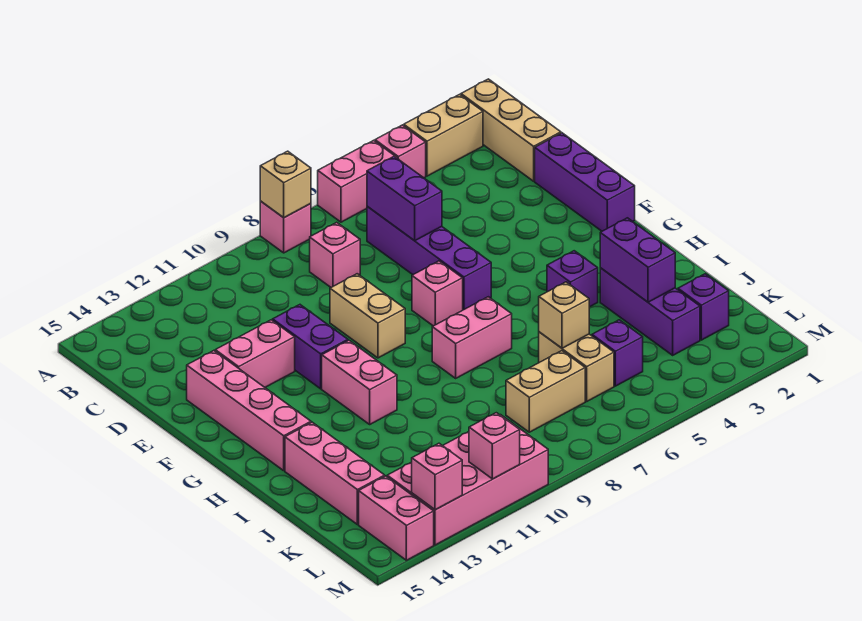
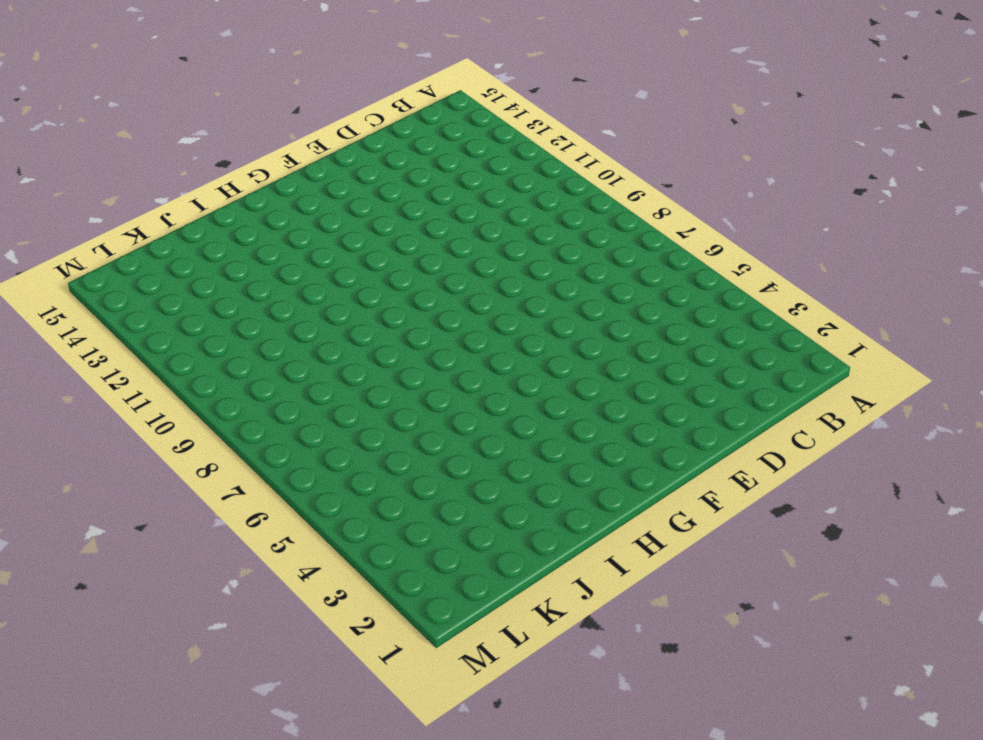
none -> tan brick A1:C1 level 1
none -> tan brick A2:A3 level 1
none -> pink brick A4 level 1
none -> pink brick A5:A6 level 1

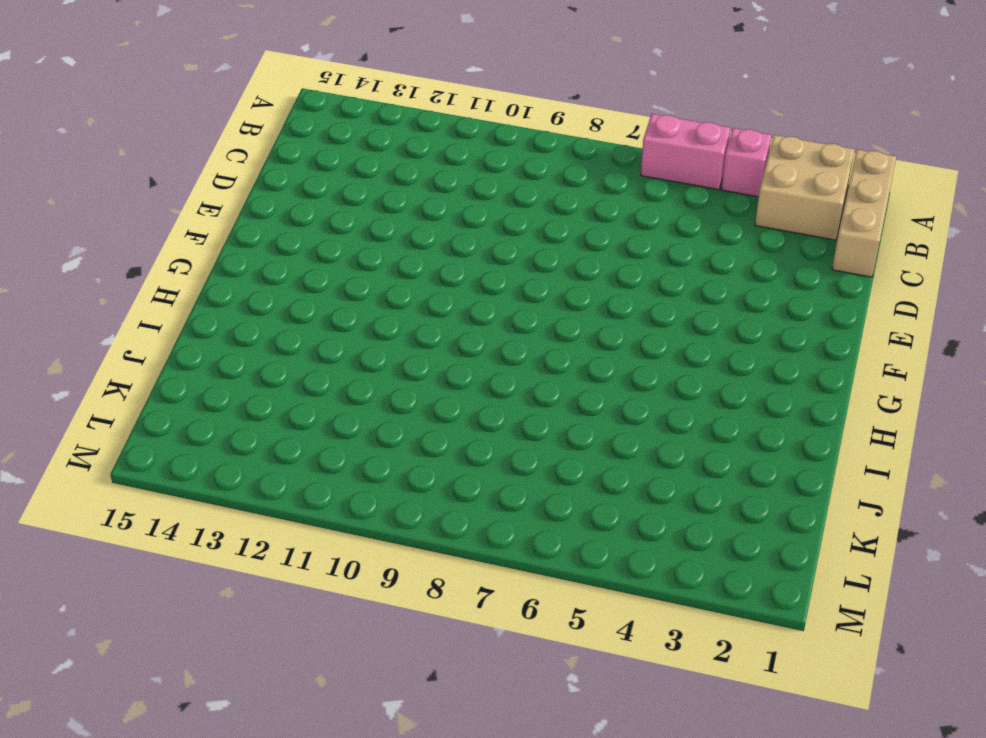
tan brick A2:B3 level 1 -> tan brick A2:A3 level 1
none -> pink brick A8 level 1
none -> purple brick C6:F6 level 1
none -> pink brick C8 level 1
none -> purple brick D1:F1 level 1

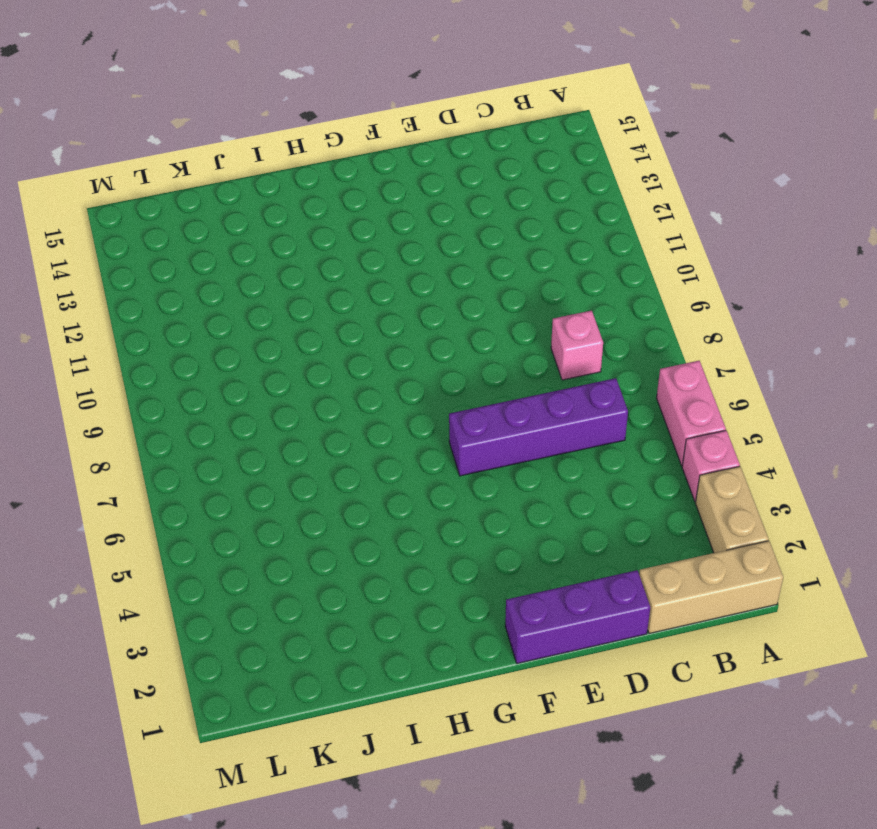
none -> pink brick A8 level 1
none -> tan brick E9:F9 level 1
none -> purple brick E11:F11 level 1
none -> pink brick E12:E13 level 1

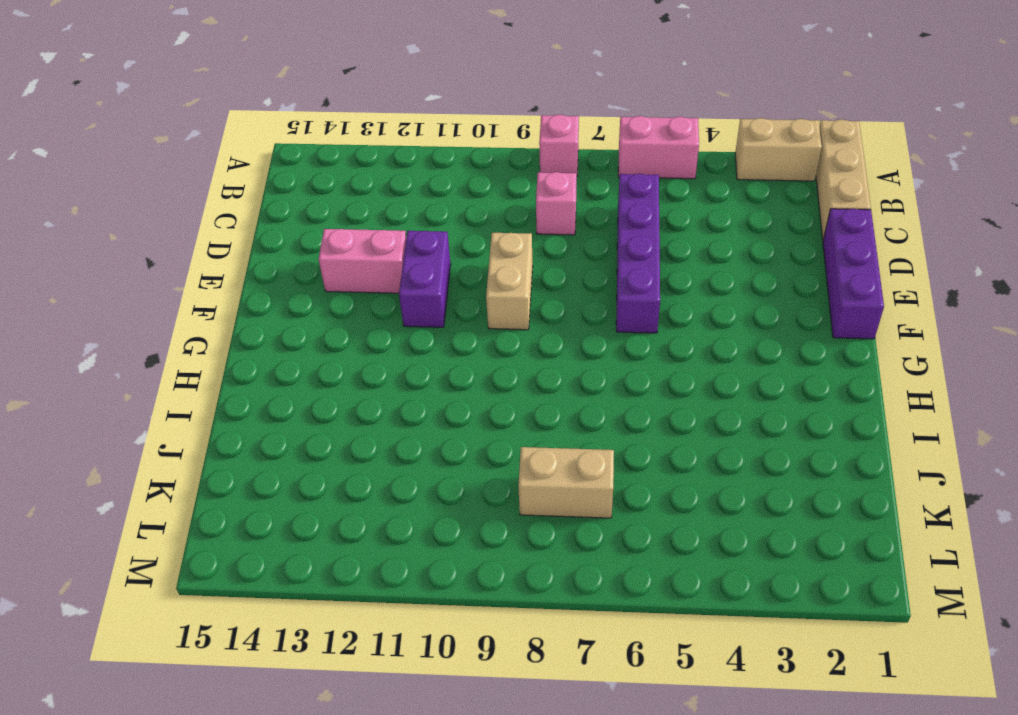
none -> pink brick A4 level 1
none -> pink brick E14:H14 level 1
none -> pink brick F7 level 1
none -> pink brick G11:H11 level 1

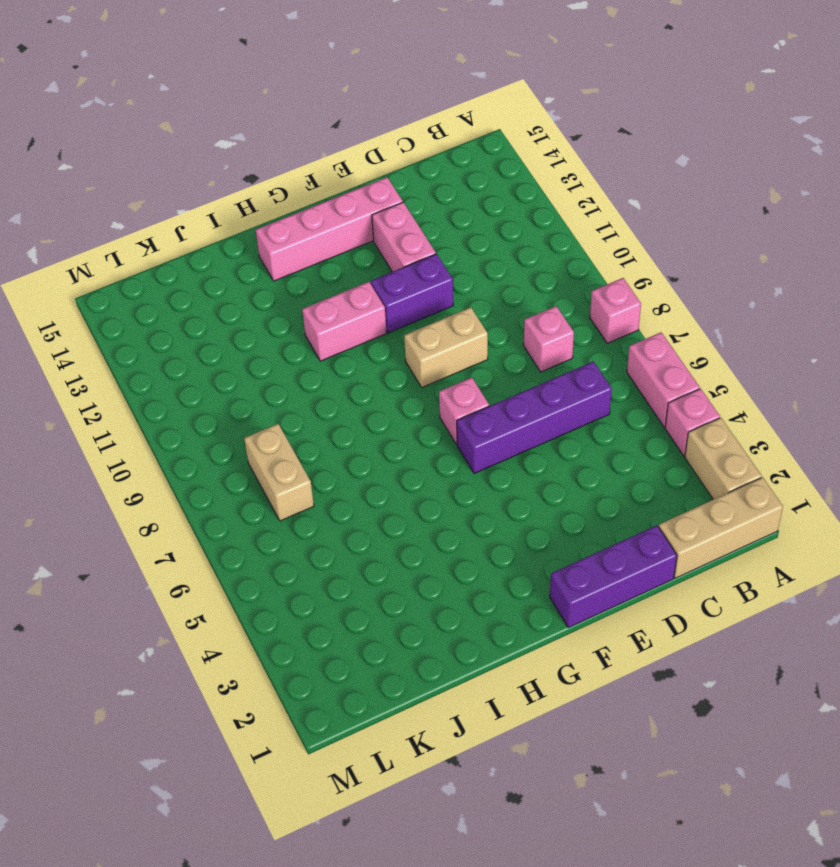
none -> purple brick H4 level 1
none -> pink brick H7:H8 level 1
none -> purple brick I3:K3 level 1
none -> pink brick I14:K14 level 1

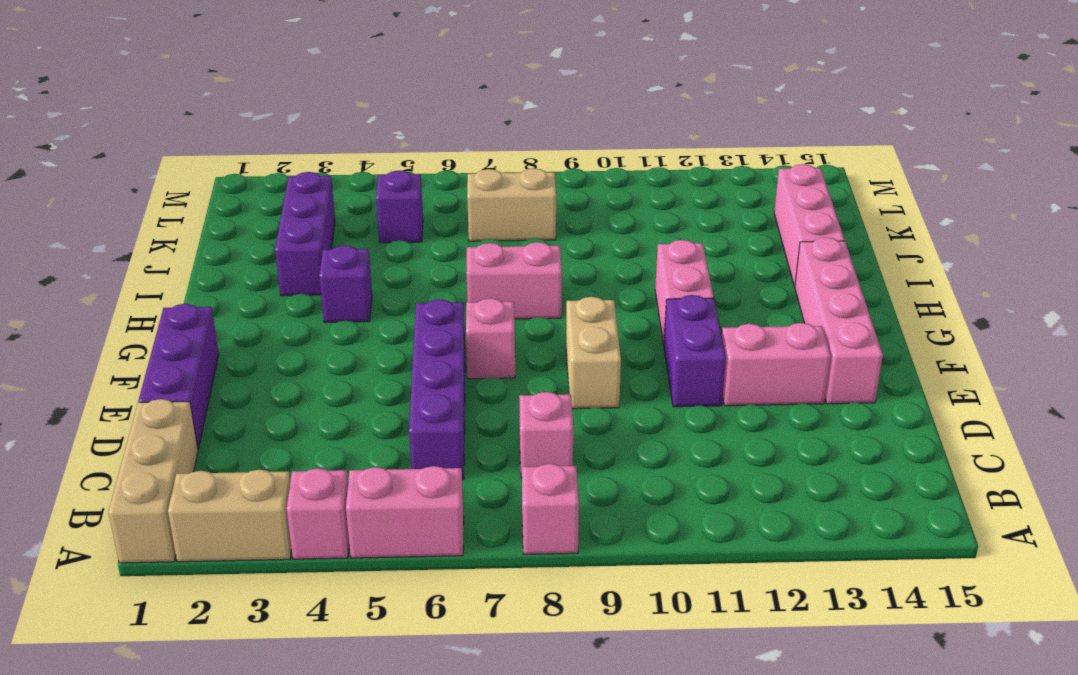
none -> tan brick J6:K6 level 1
none -> purple brick K2 level 1
none -> pink brick L10:M13 level 1
none -> pink brick L14:M14 level 1

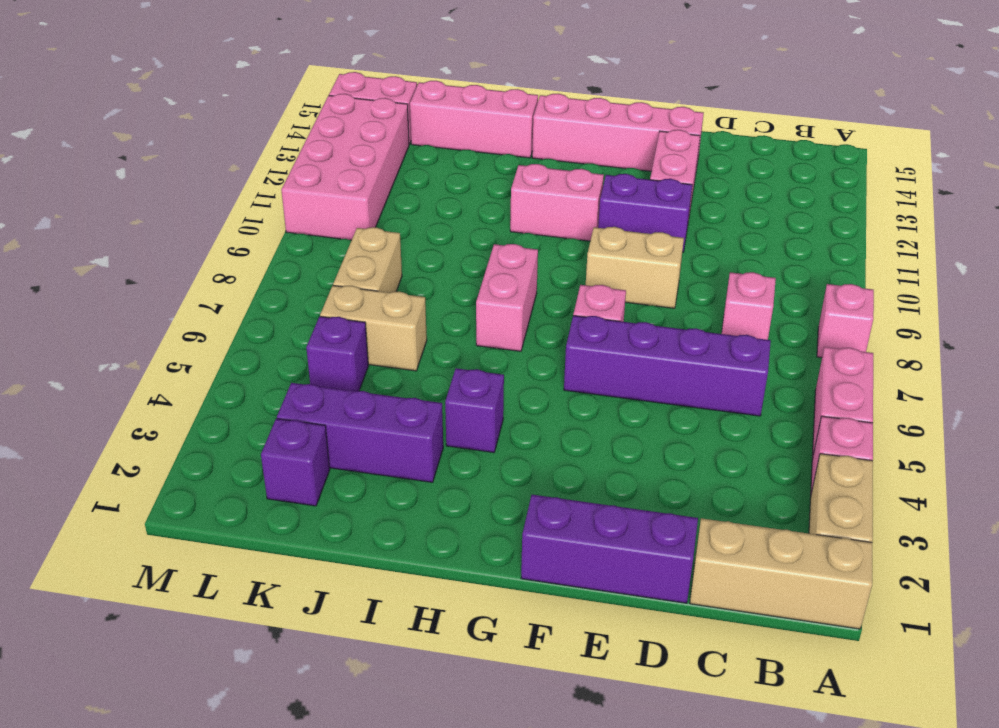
none -> tan brick A8 level 2
none -> purple brick C6:D6 level 2
none -> purple brick I3:J3 level 2
none -> tan brick J6 level 2

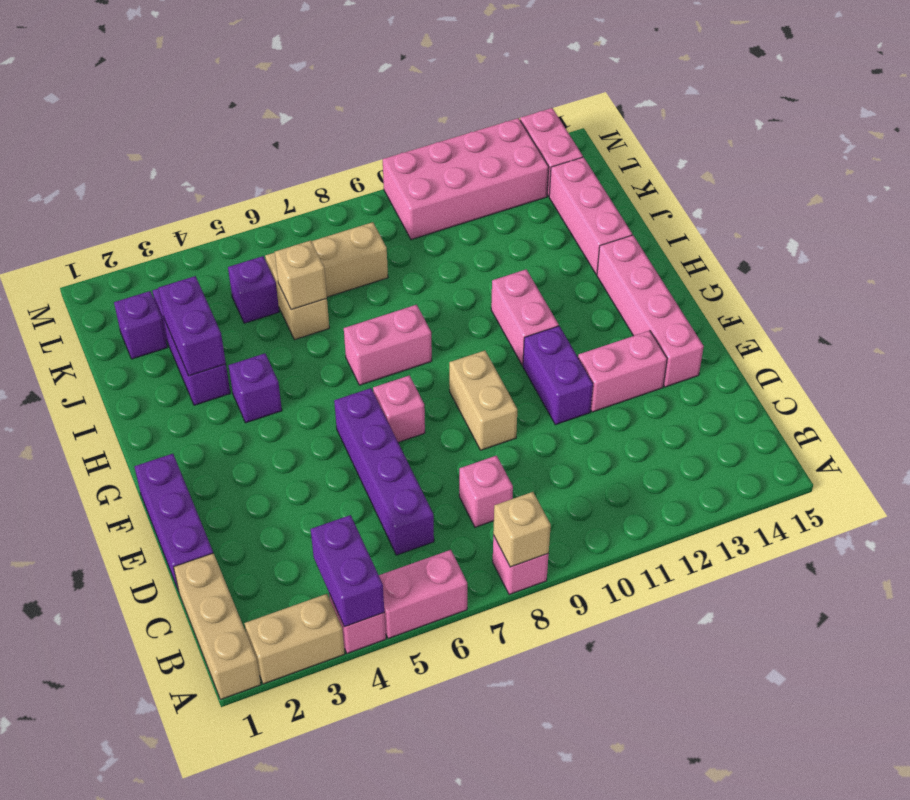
purple brick A4:B4 level 2 -> purple brick C6:D6 level 2
none -> pink brick M11 level 2
none -> pink brick M13 level 2

